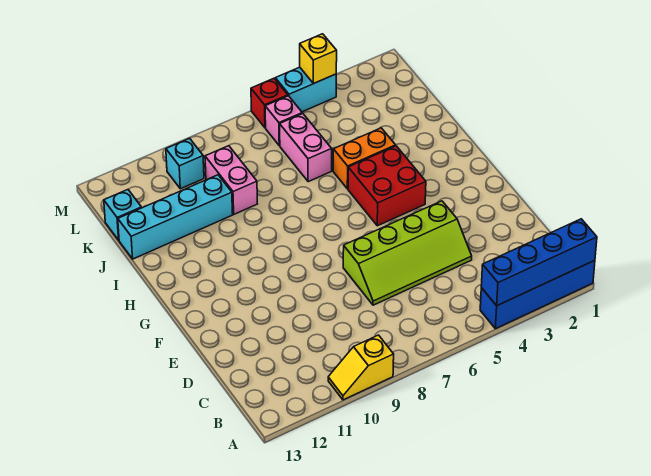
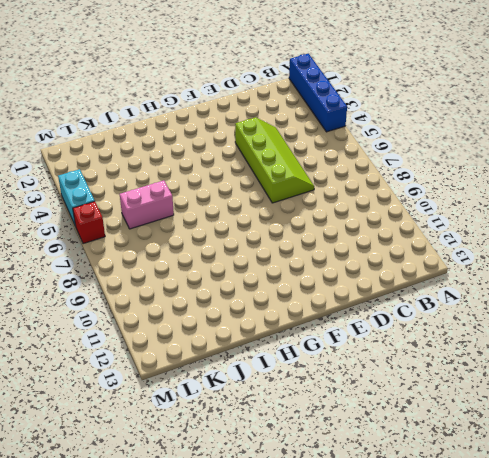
none -> yellow slope A9:A10 level 1 top 9
none -> red brick G4:H5 level 1
none -> orange brick I4:I5 level 1

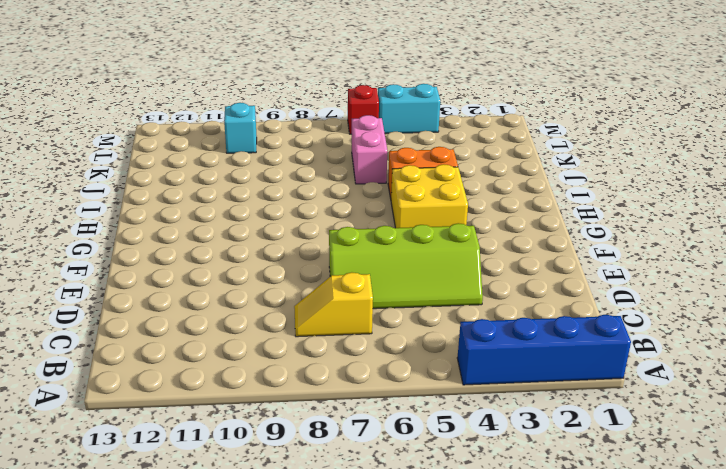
yellow slope C7:C8 level 1 top 7 -> yellow slope A9:A10 level 1 top 9
yellow brick G4:H5 level 1 -> red brick G4:H5 level 1
none -> pink brick J9:K9 level 1
none -> cyan brick J10:J13 level 1
none -> cyan brick K13 level 1

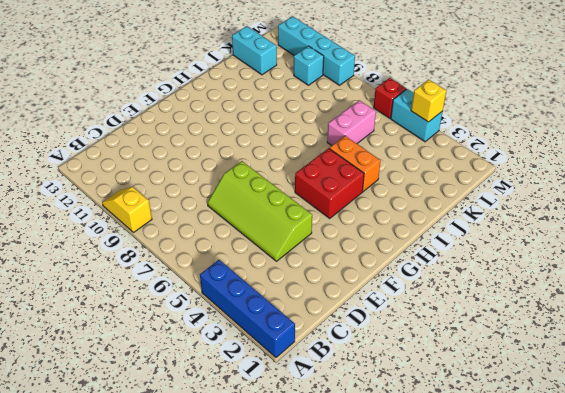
cyan brick K12:K13 level 1 -> cyan brick K13 level 1
cyan brick M9:M12 level 1 -> cyan brick J10:J13 level 1
none -> pink brick J9:K9 level 1
none -> pink brick L6 level 1
none -> blue brick A1:A4 level 2

